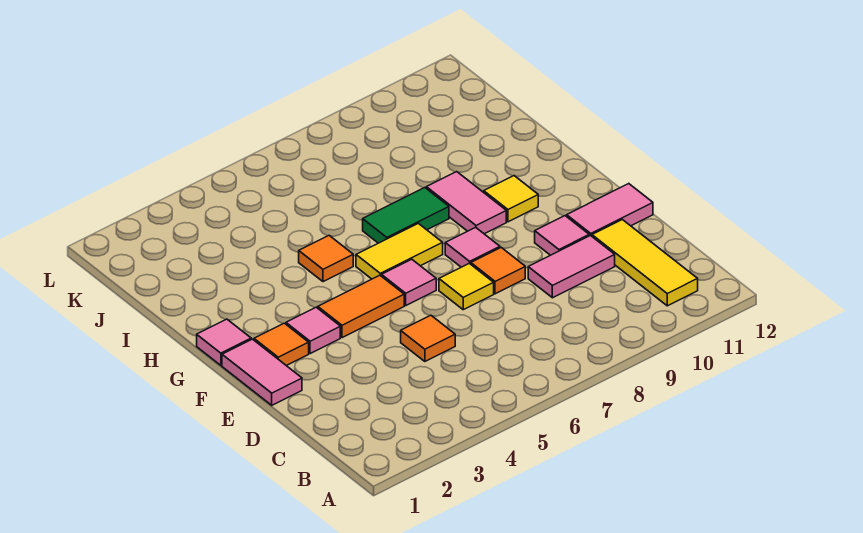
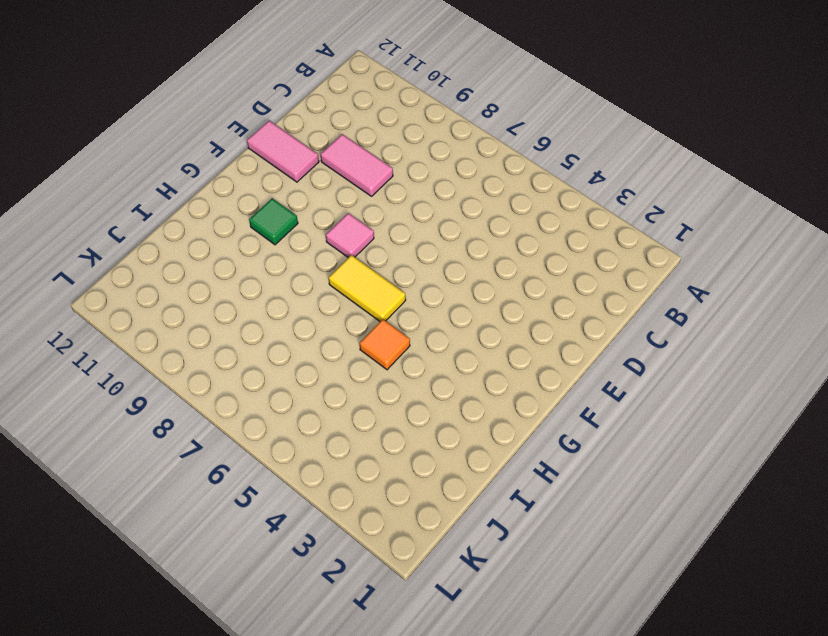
green tile G10 level 1 -> yellow tile G10 level 1
none -> yellow tile B11:D11 level 1
none -> orange tile D5 level 1
none -> pink tile E1:F1 level 1

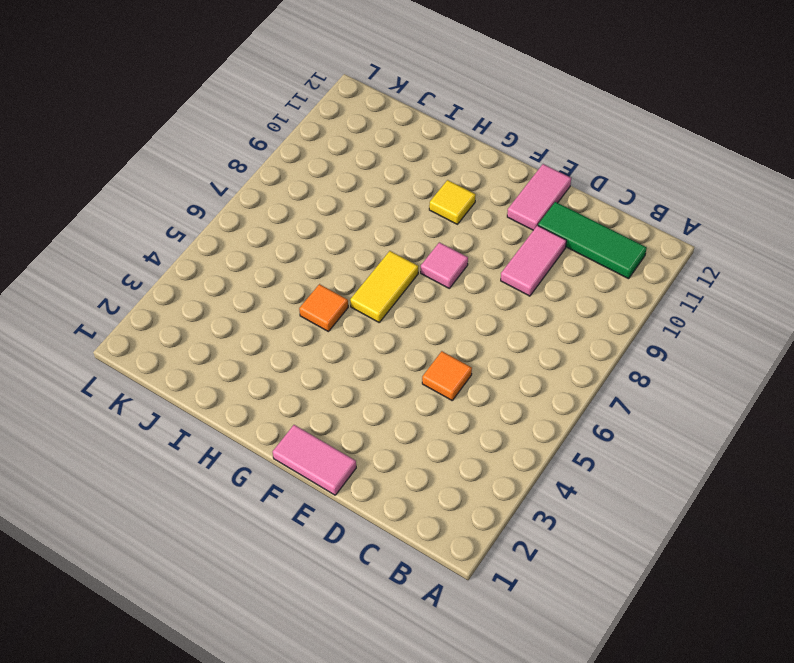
green tile B11:D11 level 1 -> yellow tile B11:D11 level 1
none -> yellow tile E7 level 1
none -> orange tile E8 level 1
none -> pink tile E10 level 1

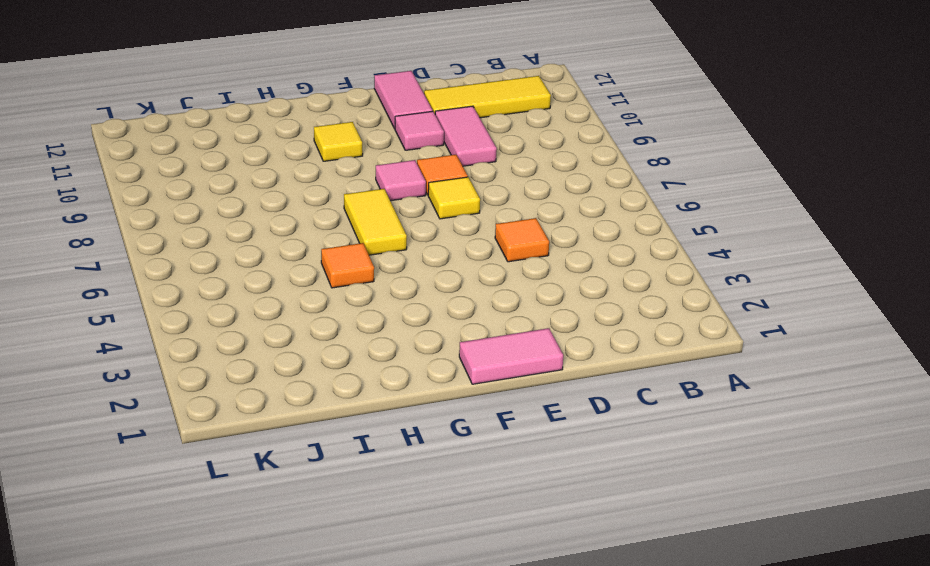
none -> orange tile F2 level 1
none -> pink tile F3 level 1
none -> orange tile F4:F5 level 1

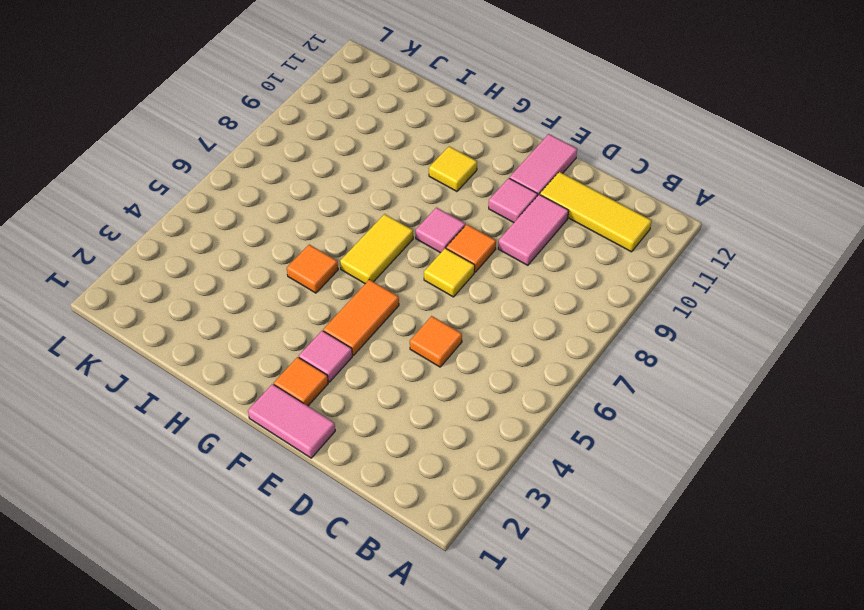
none -> pink tile F6 level 1
none -> pink tile G1 level 1
none -> pink tile G9:H9 level 1

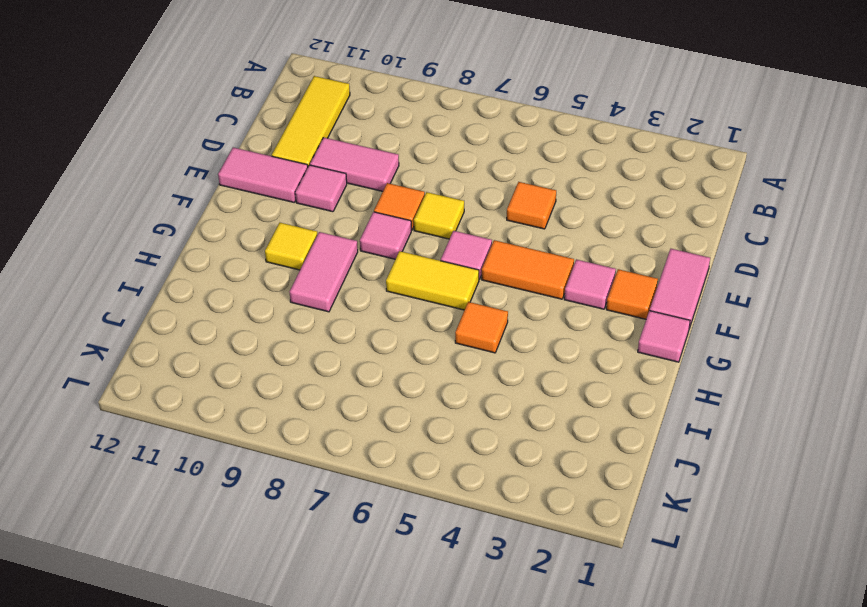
none -> green tile H7:H8 level 1

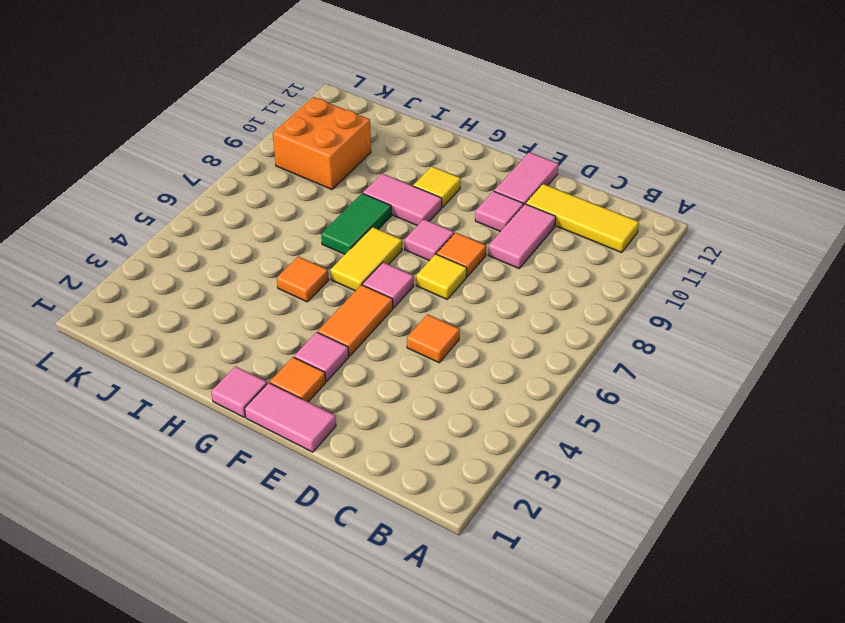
orange brick J9:K10 level 1 -> none

